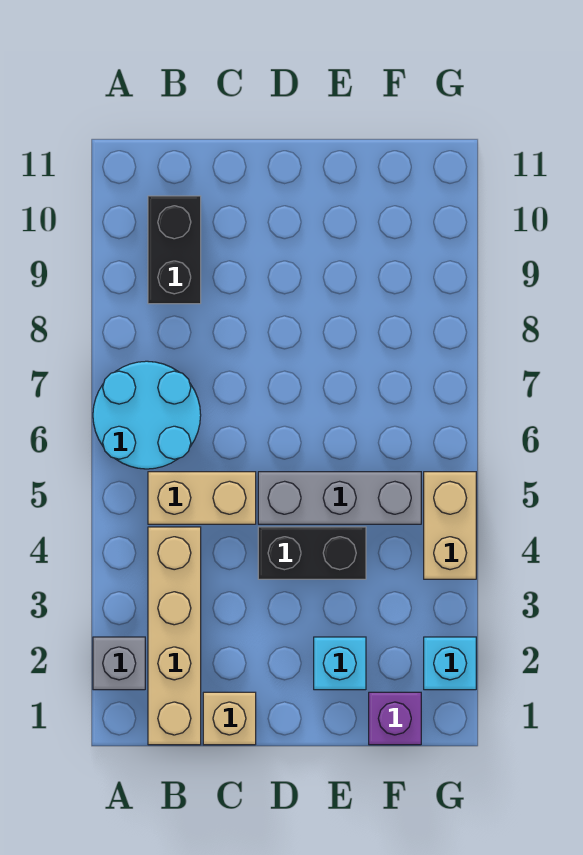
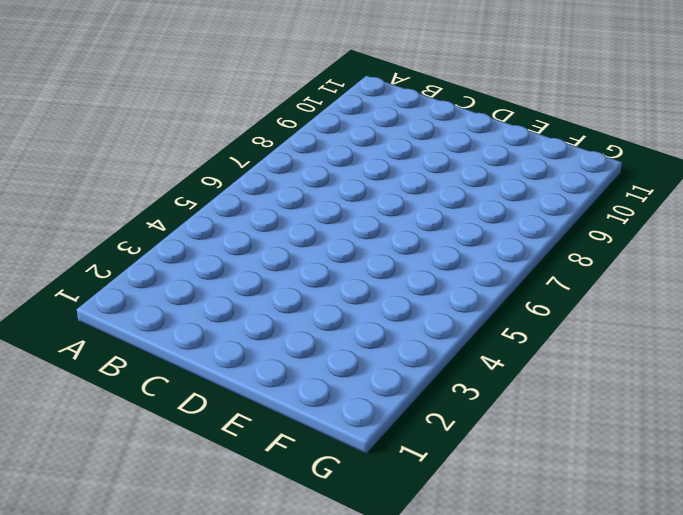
none -> grey brick A2 level 1
none -> cyan round brick A6:B7 level 1
none -> tan brick B1:B4 level 1

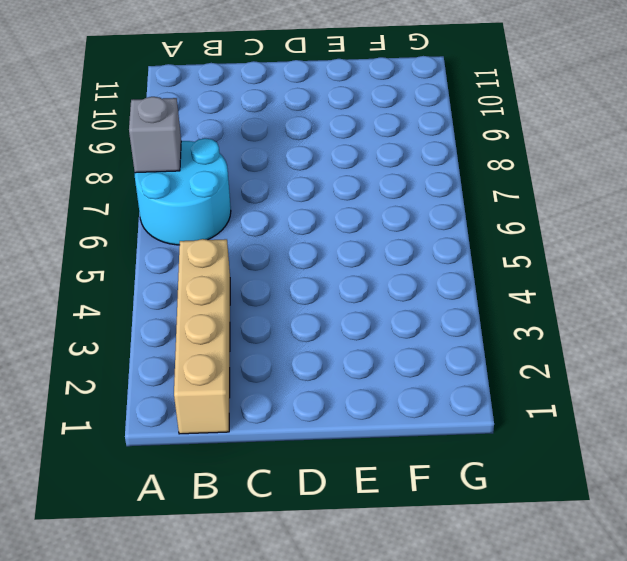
grey brick A7 level 2 -> grey brick A2 level 1
none -> tan brick B5:C5 level 1
none -> black brick B9:B10 level 1
none -> tan brick C1 level 1

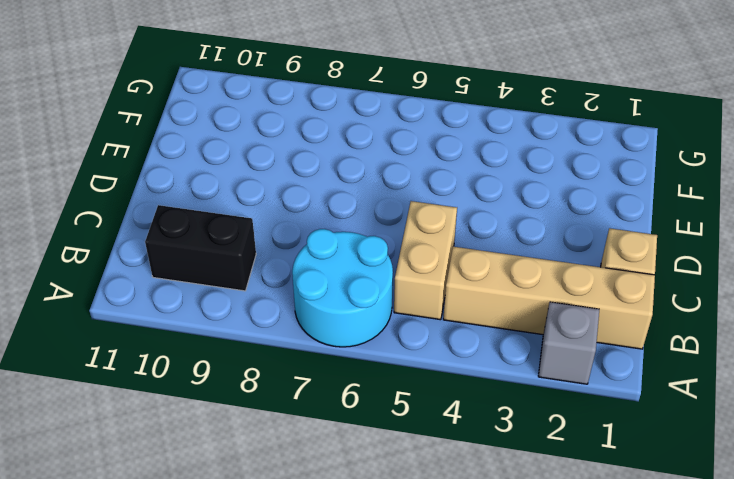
none -> black brick D4:E4 level 1
none -> grey brick D5:F5 level 1
none -> cyan brick E2 level 1

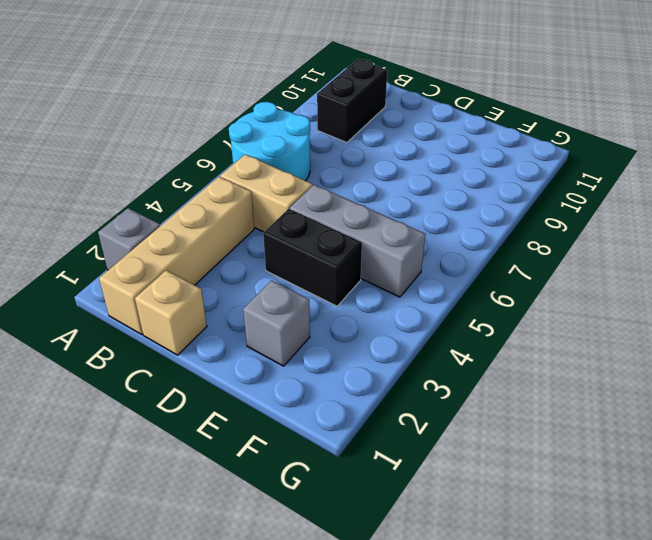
grey brick E2 level 1 -> cyan brick E2 level 1
none -> purple brick F1 level 1
none -> cyan brick G2 level 1
none -> tan brick G4:G5 level 1

